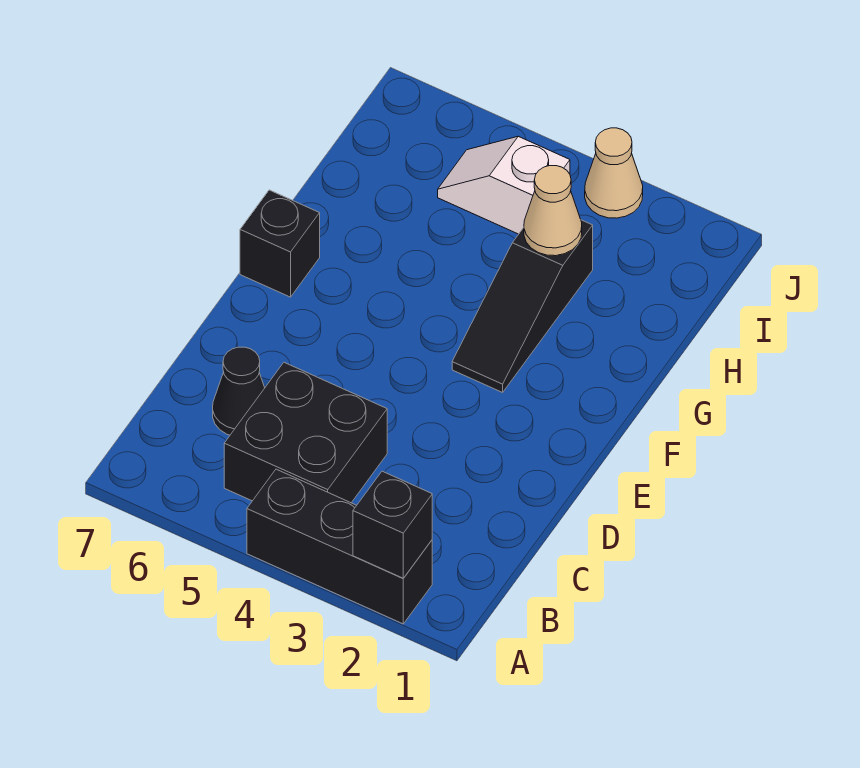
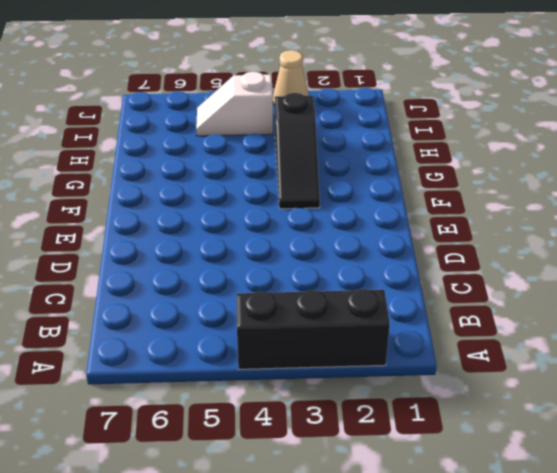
none -> black brick B4:C5 level 1
none -> black cone C6 level 1

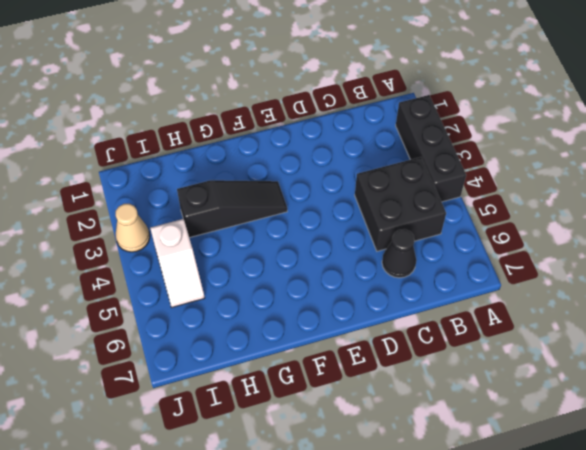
none -> black brick F7 level 1
none -> black brick A2 level 2

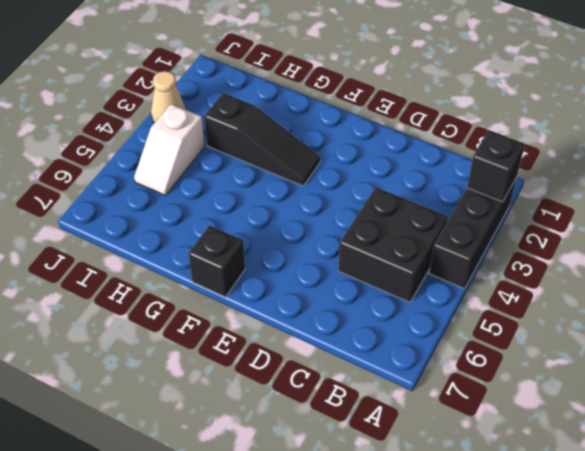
none -> black cone C6 level 1
none -> tan cone H3 level 2

